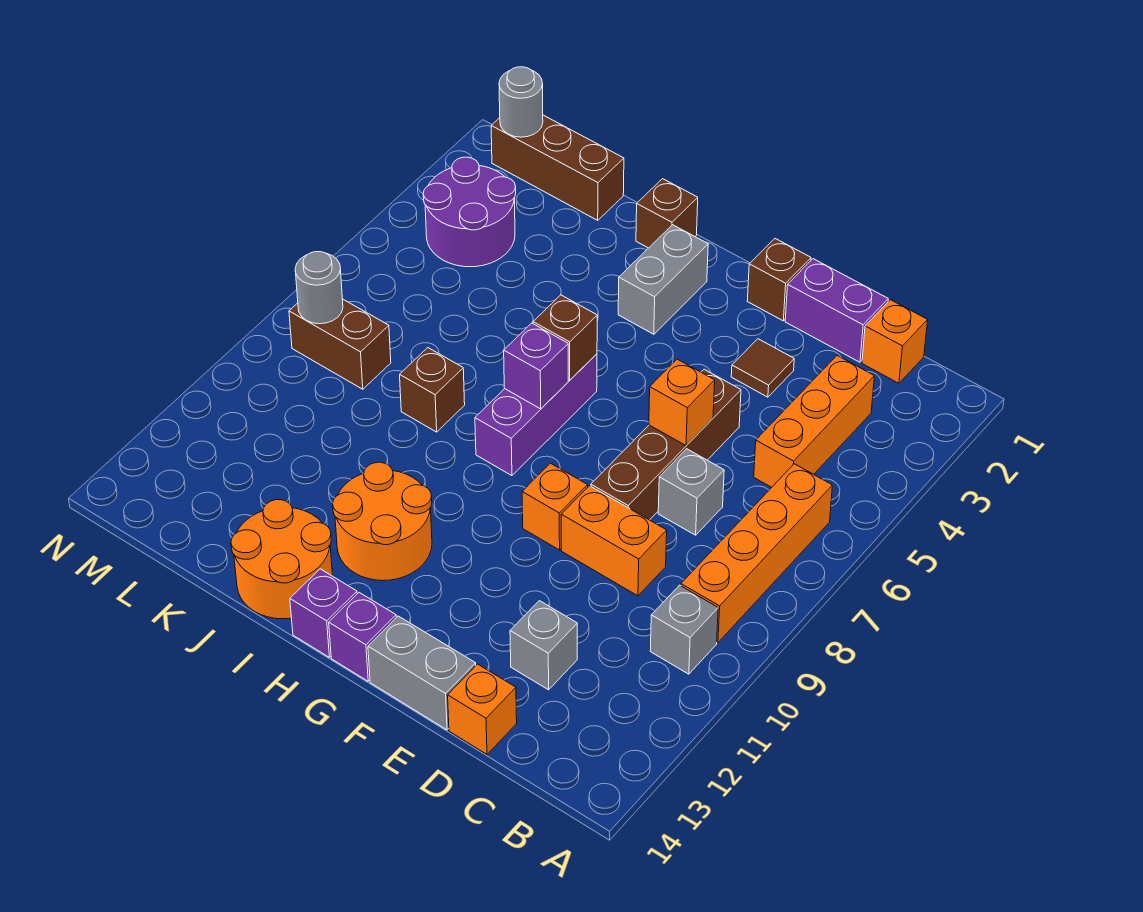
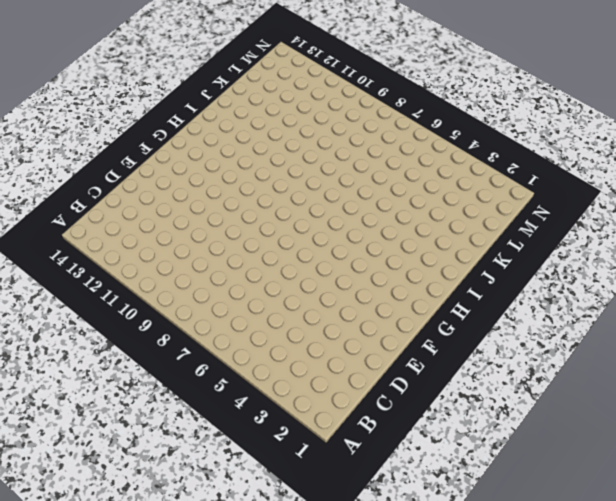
none -> orange brick B6:B9 level 1
none -> grey brick B10 level 1
none -> orange brick C1 level 1
none -> orange brick C3:C5 level 1

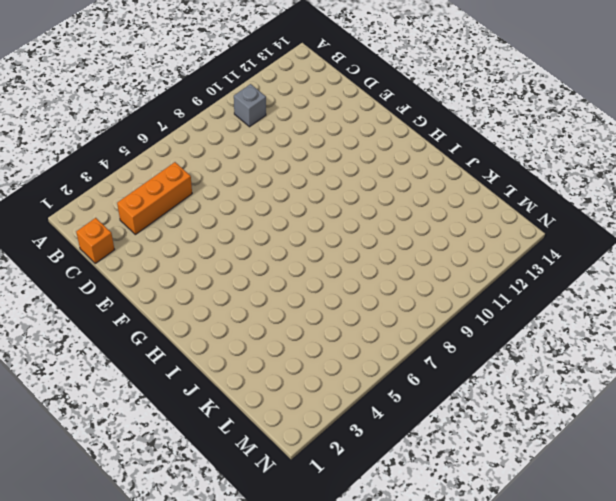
none -> orange brick B6:B9 level 1
none -> purple brick D1:E1 level 1
none -> grey brick D7 level 1
none -> orange brick D9:E9 level 1

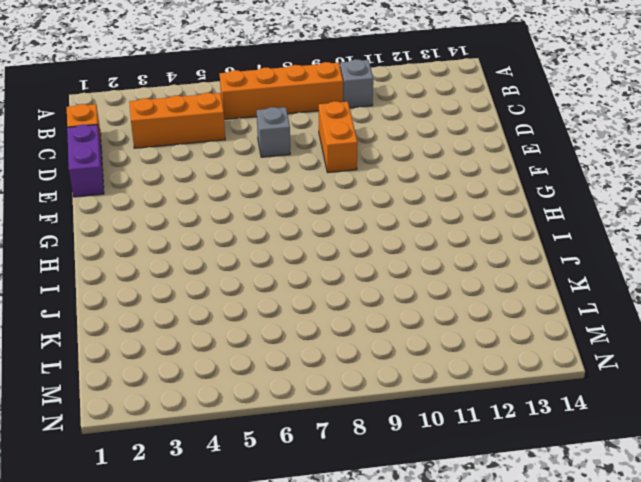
none -> grey brick D12 level 1
none -> orange brick D14 level 1
none -> brown tile E3 level 1
none -> brown brick E5:E8 level 1

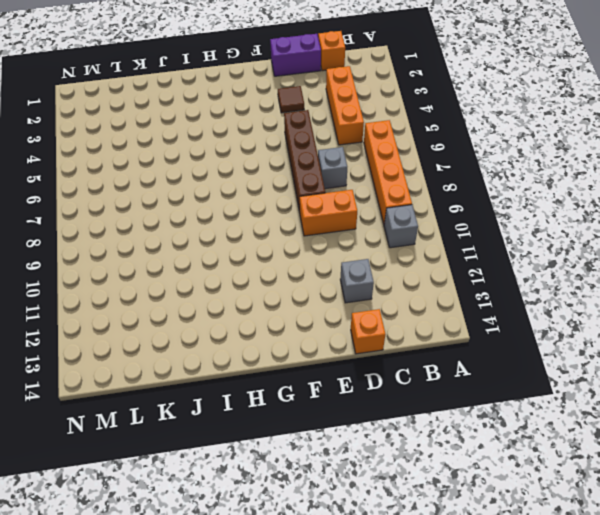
none -> grey brick E14:F14 level 1
none -> brown brick F1 level 1
none -> orange brick F9 level 1
none -> purple brick G14 level 1

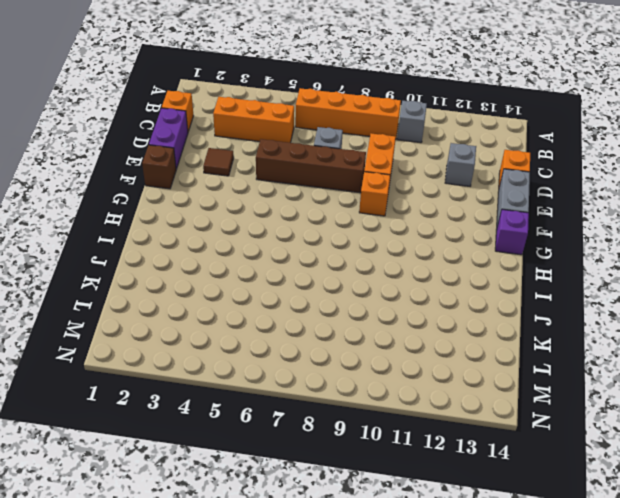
none -> grey brick H2:H3 level 1
none -> purple brick H6:H8 level 1
none -> orange round brick H11:I12 level 1
none -> purple brick H14 level 1

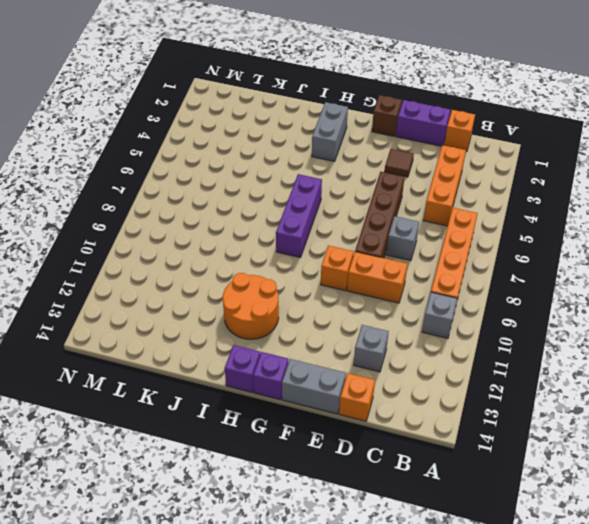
none -> brown brick I1 level 1
none -> orange round brick I13:J14 level 1
none -> brown brick J8 level 1
none -> brown brick K1:M1 level 1

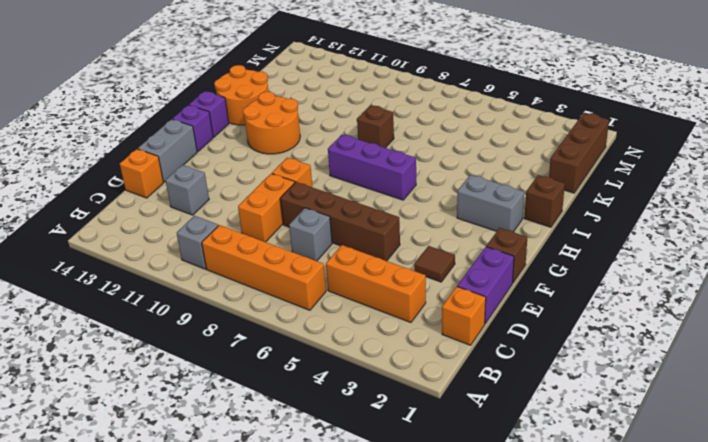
none -> purple round brick L3:M4 level 1
none -> brown brick L8:M8 level 1
none -> orange brick E6 level 2
none -> brown brick H6 level 2

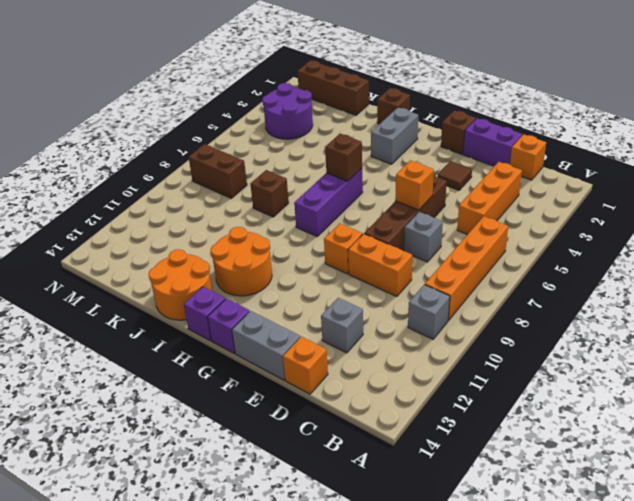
none -> purple brick H7 level 2
none -> grey round brick M1 level 2
none -> grey round brick M8 level 2

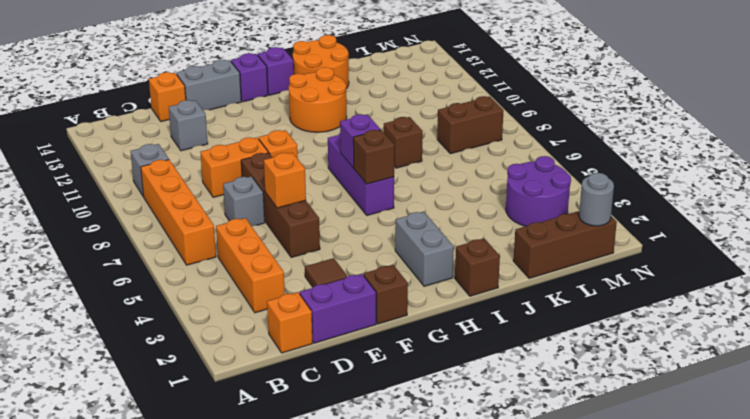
none -> grey round brick M8 level 2

